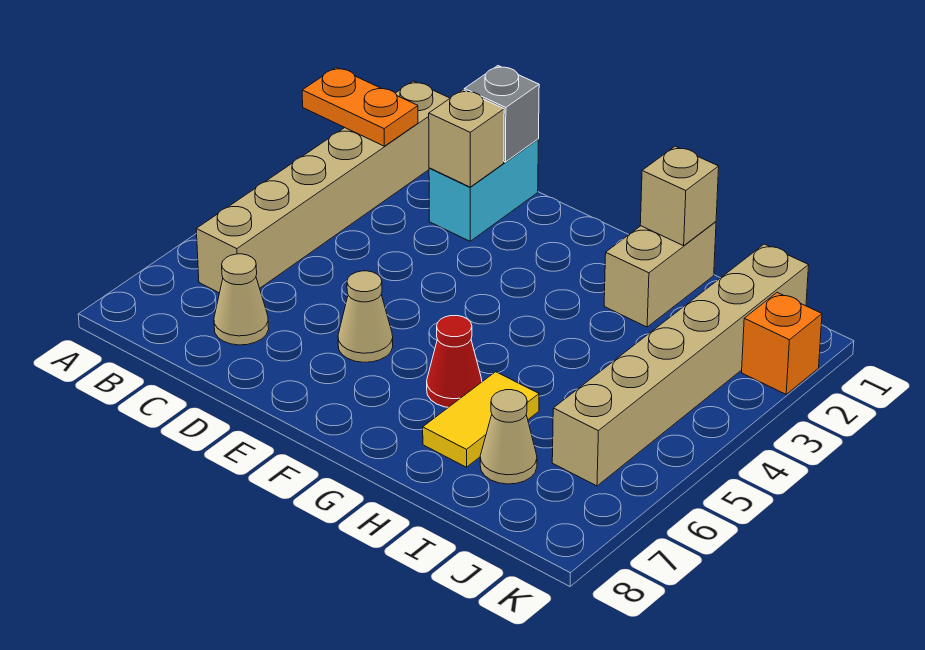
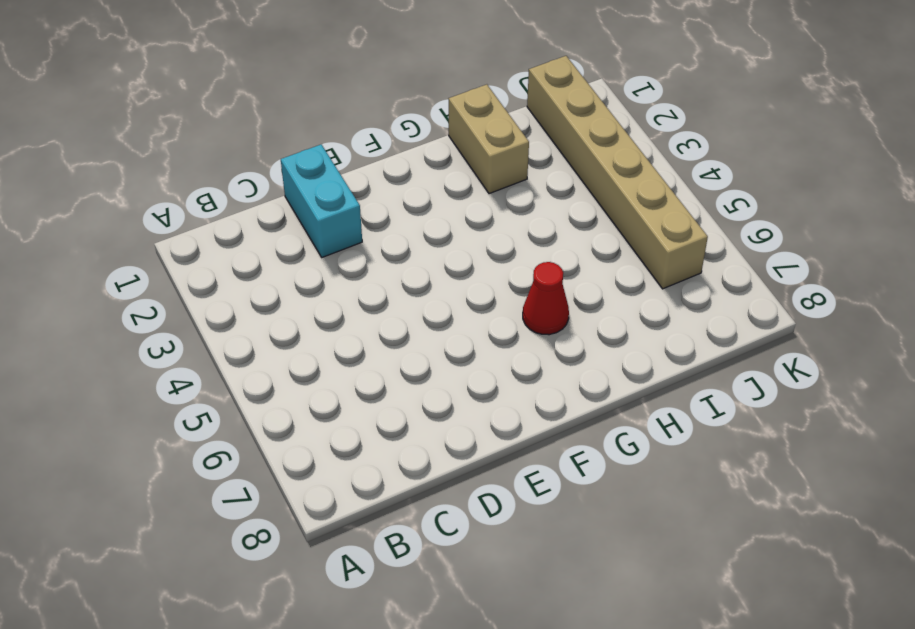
none -> tan brick B1:B6 level 1
none -> tan cone C7 level 1
none -> tan cone E6 level 1

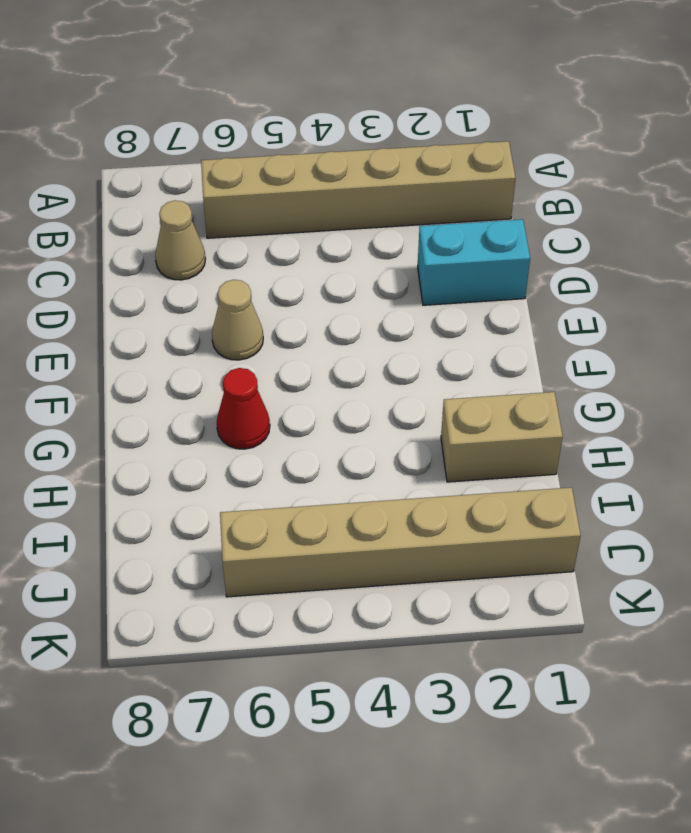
none -> yellow tile H6:H7 level 1
none -> tan cone I7 level 1
none -> orange brick K2 level 1

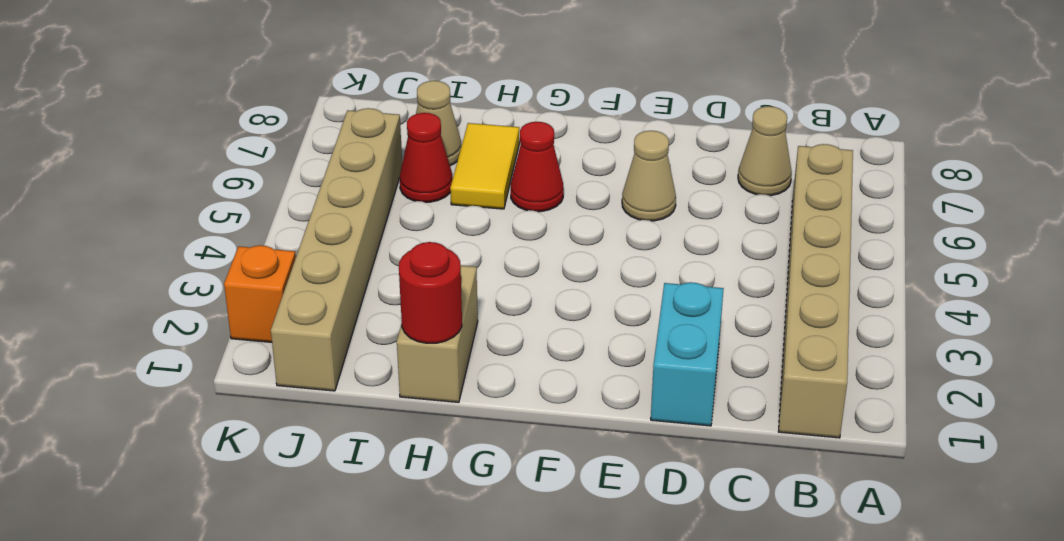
red round brick H1 level 2 -> tan brick H1 level 2
red cone I6 level 1 -> none
none -> orange plate A2:B2 level 2
none -> grey brick D1 level 2
none -> tan brick D2 level 2

